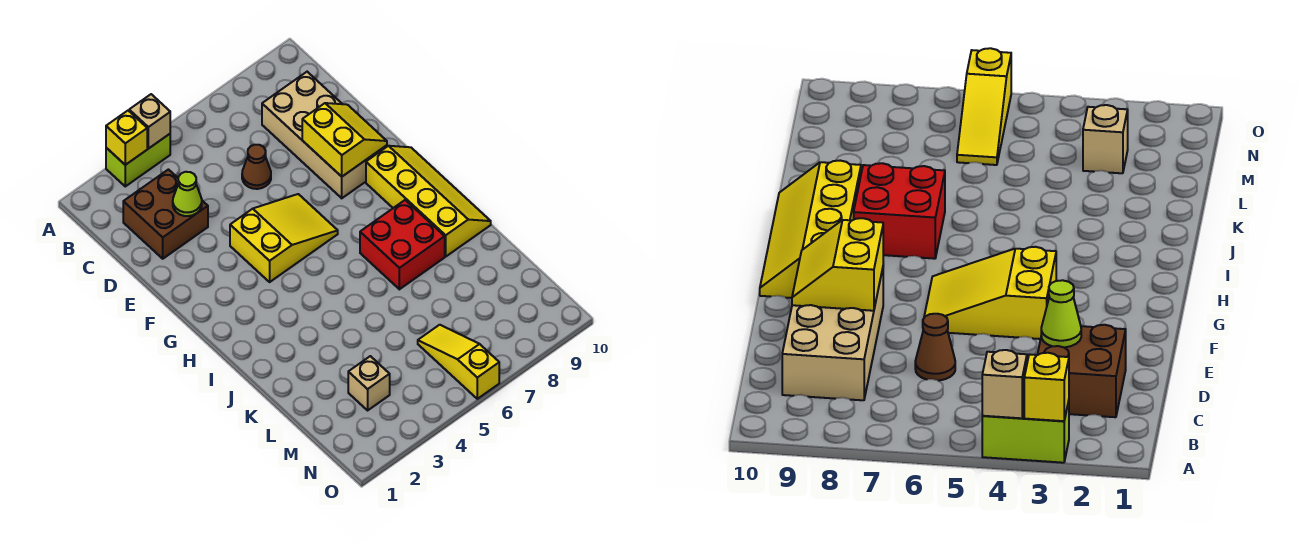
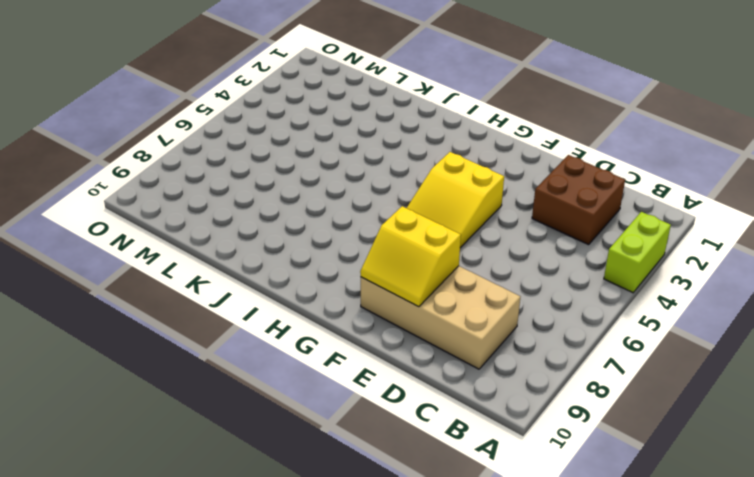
none -> brown cone D6 level 1
none -> yellow slope G9:J10 level 1 top 9
none -> red brick I7:J8 level 1

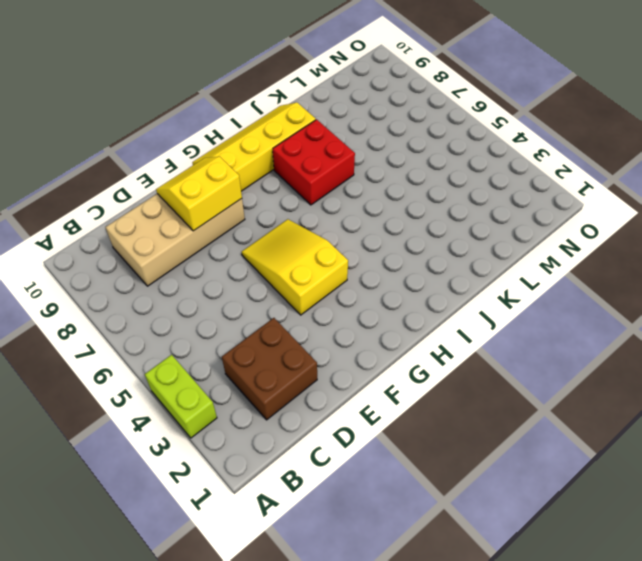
none -> brown cone D6 level 1
none -> tan brick M3 level 1
none -> yellow slope M6:O6 level 1 top O

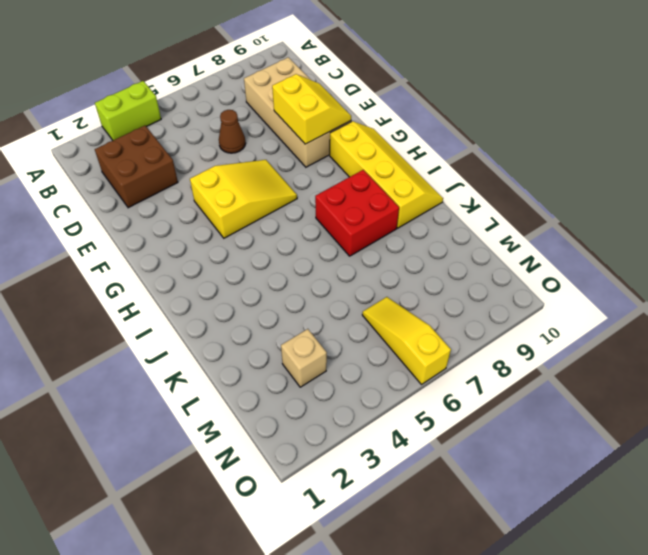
none -> yellow brick A3 level 2
none -> tan brick A4 level 2
none -> lime cone D3 level 2

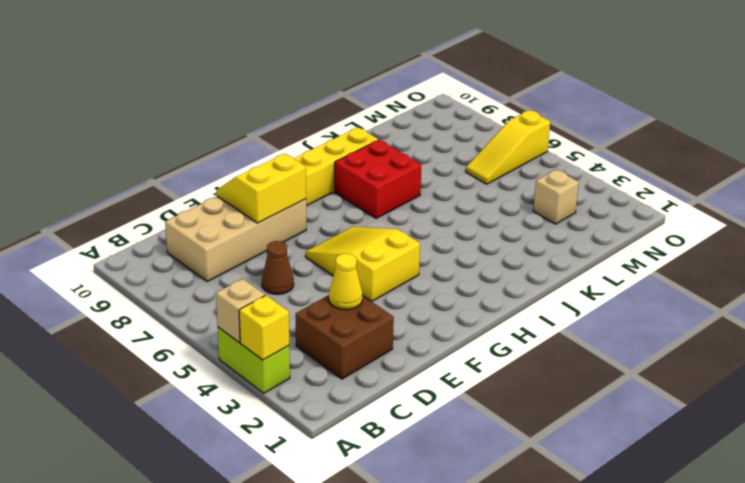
yellow cone D3 level 2 -> lime cone D3 level 2

